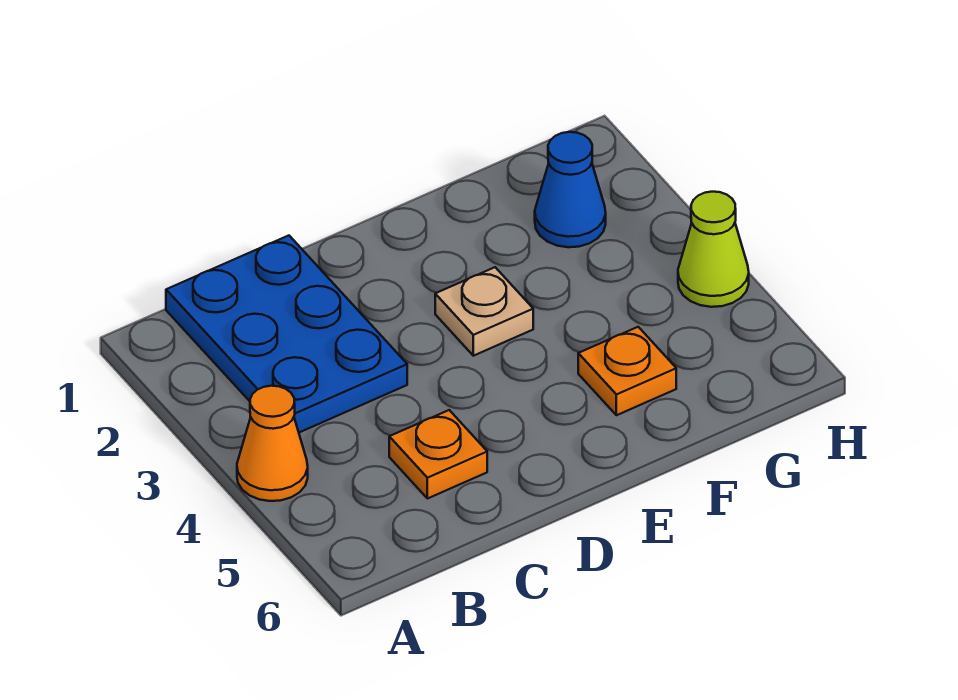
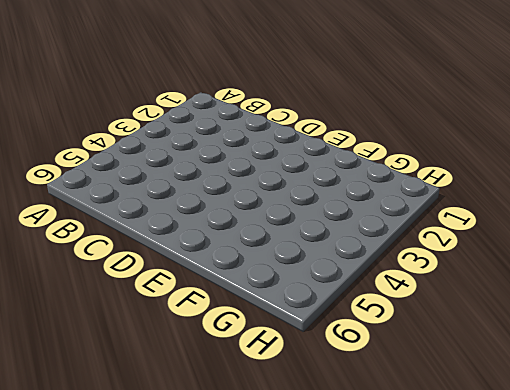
none -> orange cone A4 level 1
none -> blue plate B1:C3 level 1

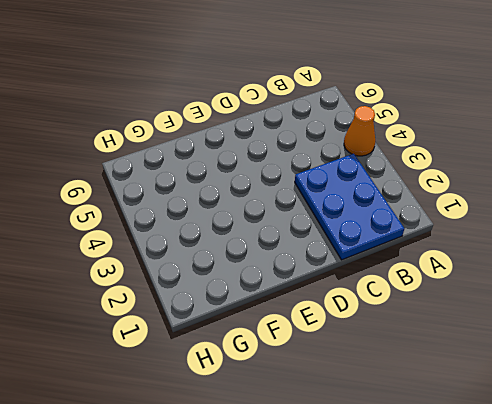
none -> orange plate C5 level 1
none -> tan plate E3 level 1

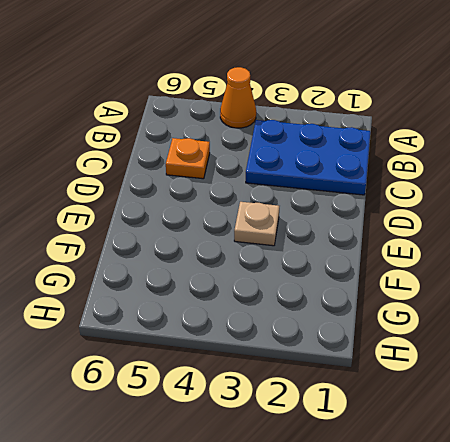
none -> orange plate F5 level 1
none -> blue cone G2 level 1

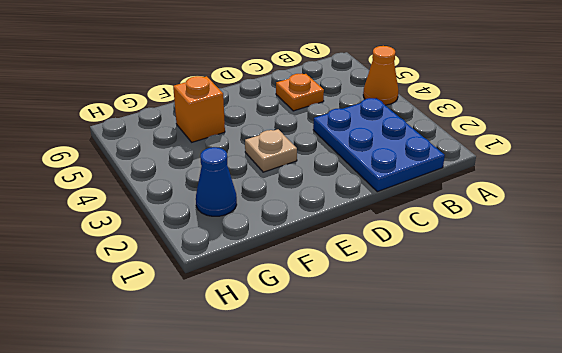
orange brick F5 level 1 -> orange plate F5 level 1
none -> lime cone H4 level 1

